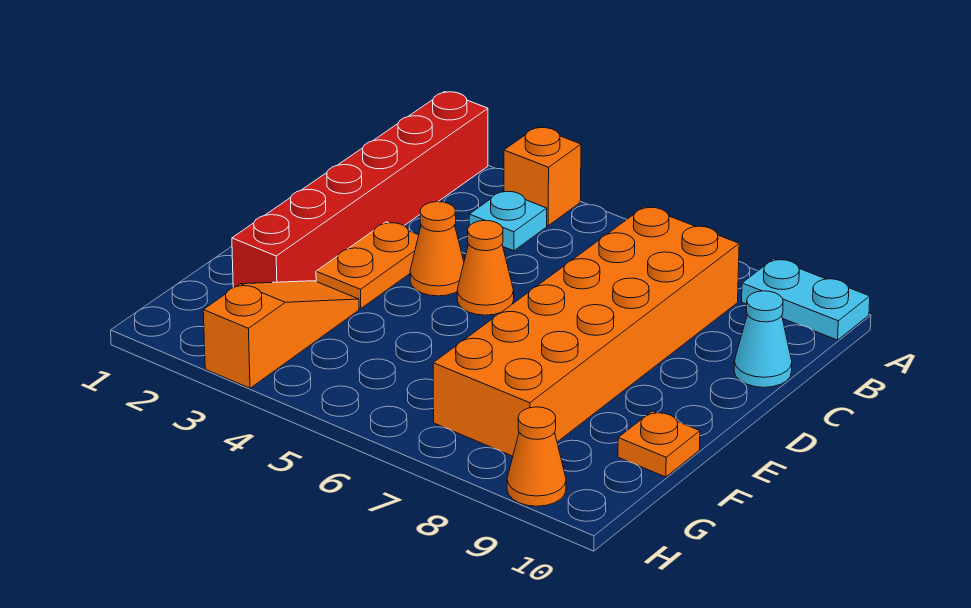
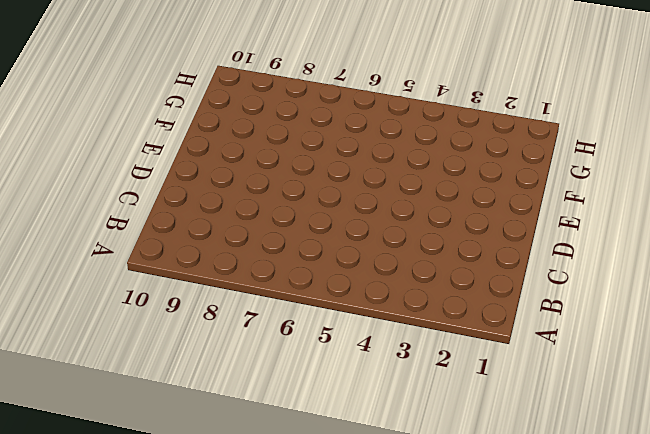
none -> red brick A2:F2 level 1
none -> orange brick A4 level 1
none -> cyan plate A9:A10 level 1

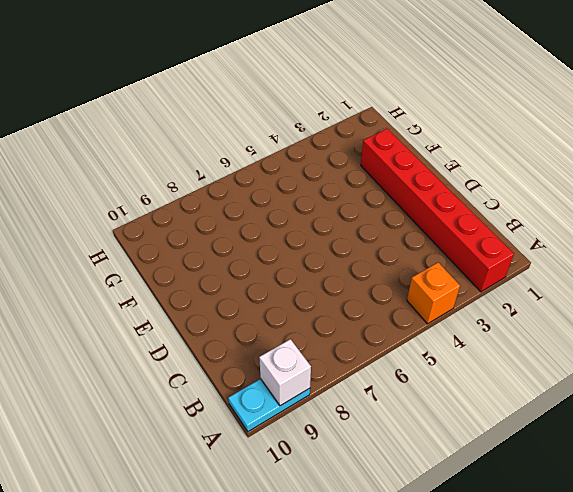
white brick A9 level 2 -> none
none -> cyan plate B4 level 1
none -> orange brick B7:G8 level 1
none -> cyan cone C10 level 1

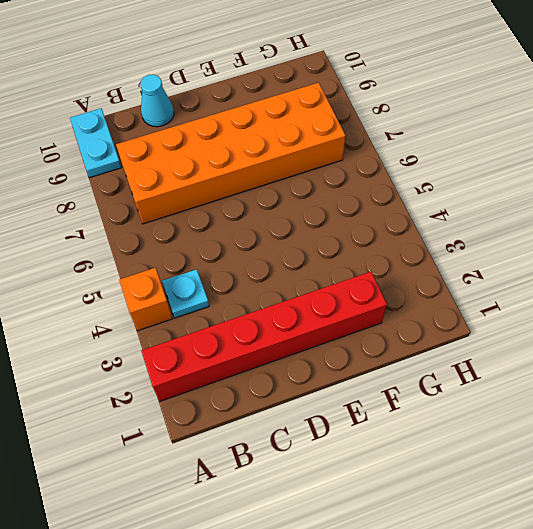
none -> orange plate D3:E3 level 1
none -> orange cone D4 level 1
none -> orange cone D5 level 1

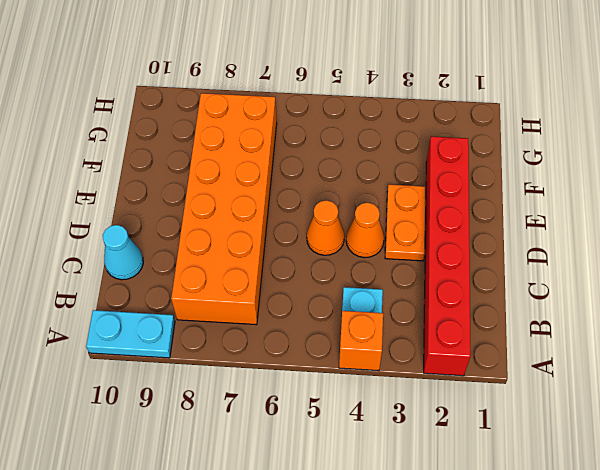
none -> orange slope F3:H3 level 1 top H
none -> orange plate F10 level 1
none -> orange cone H9 level 1

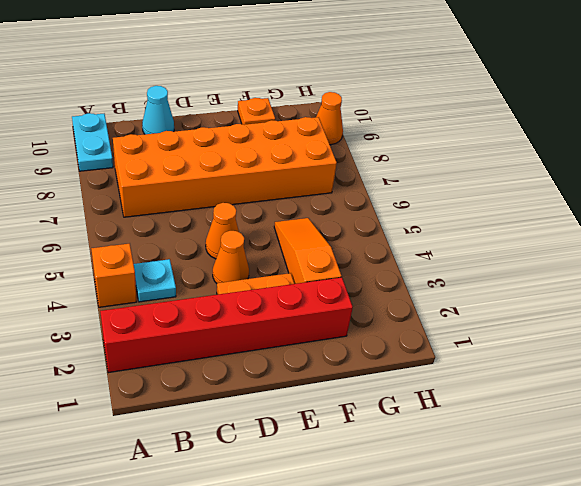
orange slope F3:F5 level 1 top 3 -> orange slope F3:H3 level 1 top H

